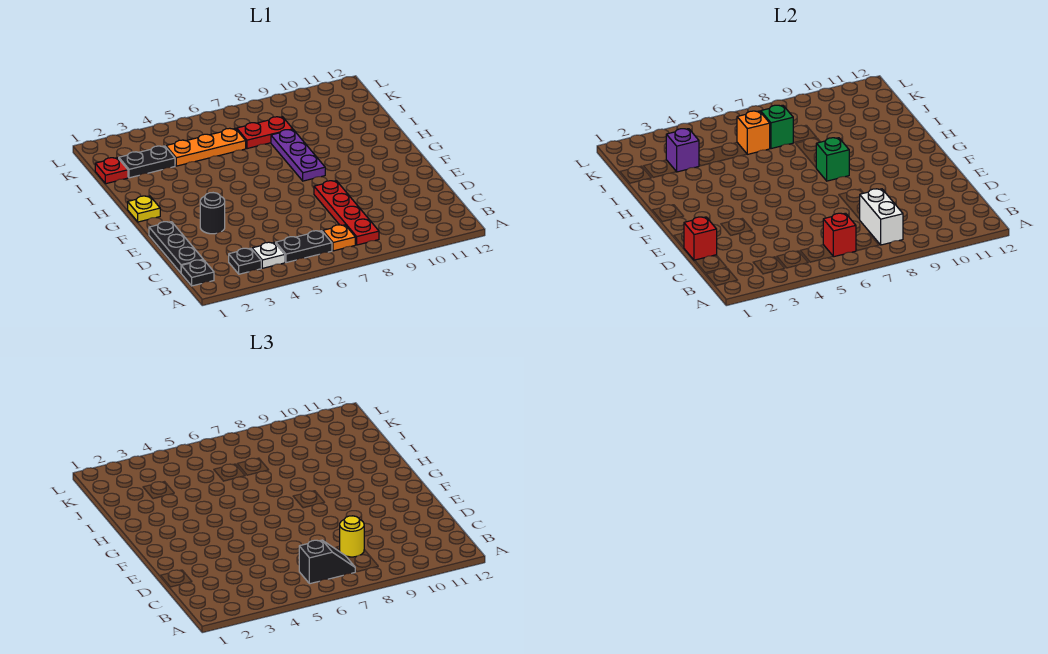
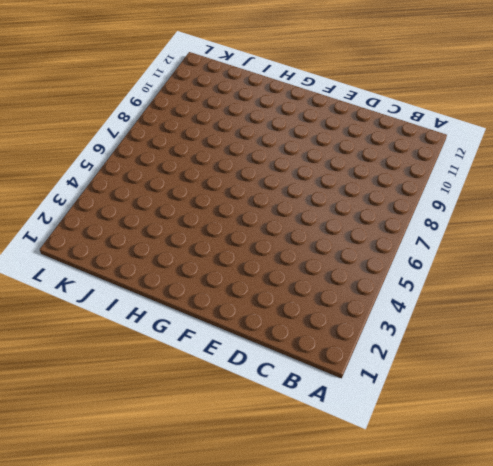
none -> black plate B1 level 1
none -> black plate B3 level 1
none -> white plate B4 level 1

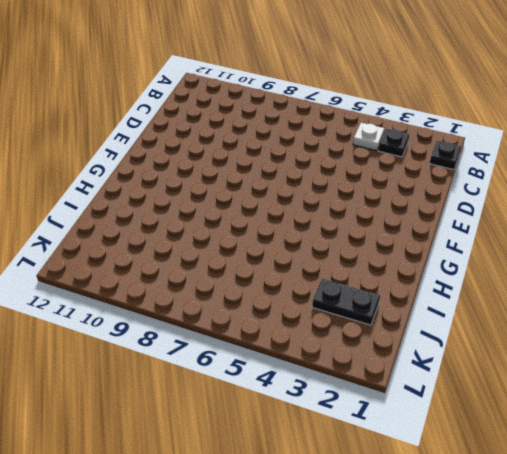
none -> black plate B5:B6 level 1
none -> orange plate B7 level 1
none -> red plate B8:E8 level 1

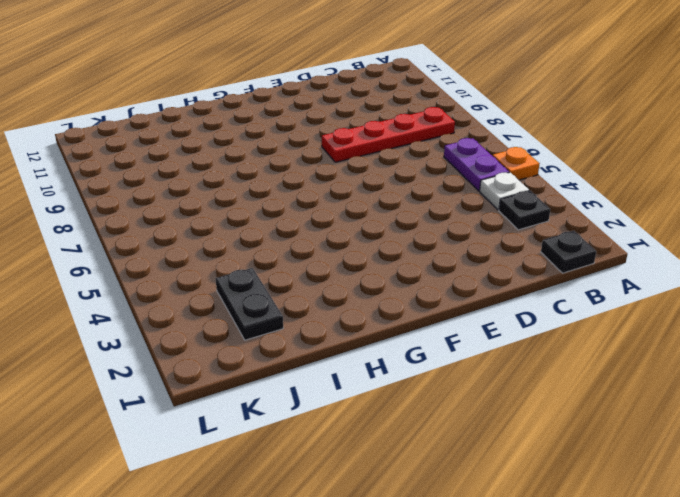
orange plate A5 level 1 -> orange plate B7 level 1
purple plate B5:B6 level 1 -> black plate B5:B6 level 1
none -> black plate C1:E1 level 1
none -> black round brick E3 level 1
none -> yellow plate G1 level 1

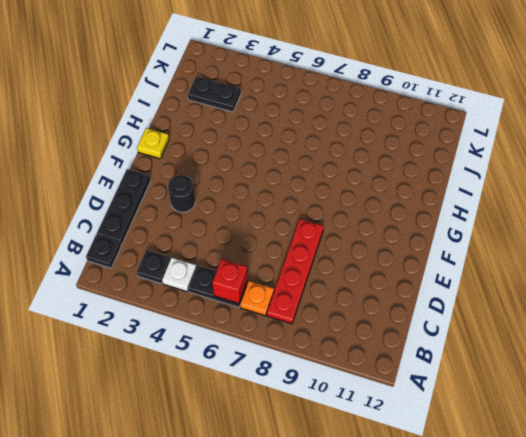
none -> purple plate G8:I8 level 1
none -> red plate J1 level 1
none -> orange plate J4:J6 level 1

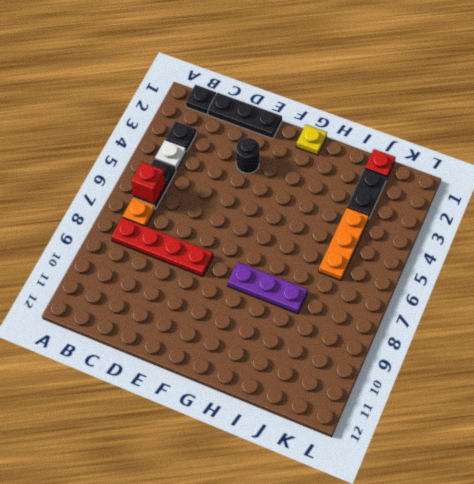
none -> red plate J7:J8 level 1
none -> white brick B8:C8 level 2
none -> red brick D1 level 2

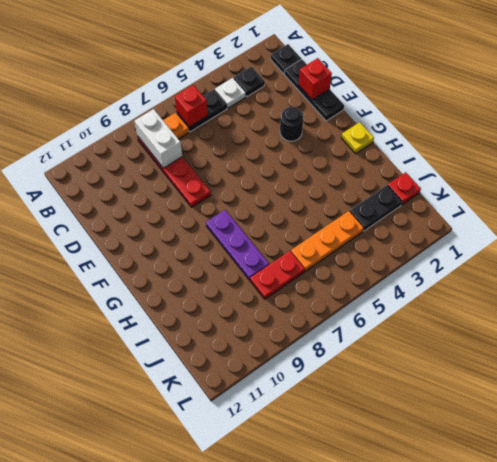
none -> green brick G8 level 2
none -> purple brick J3 level 2
none -> orange brick J6 level 2

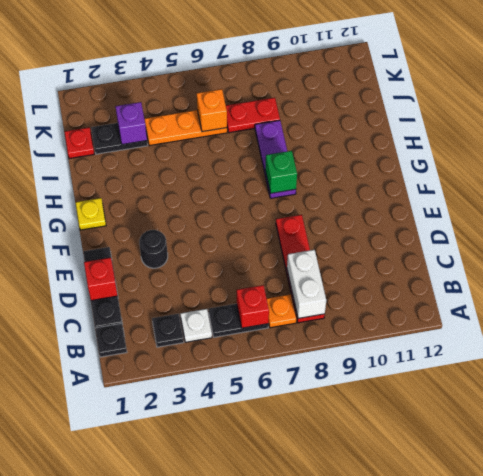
none -> green brick J7 level 2
none -> black slope B6:B7 level 3 top 6
none -> yellow round brick C8 level 3

